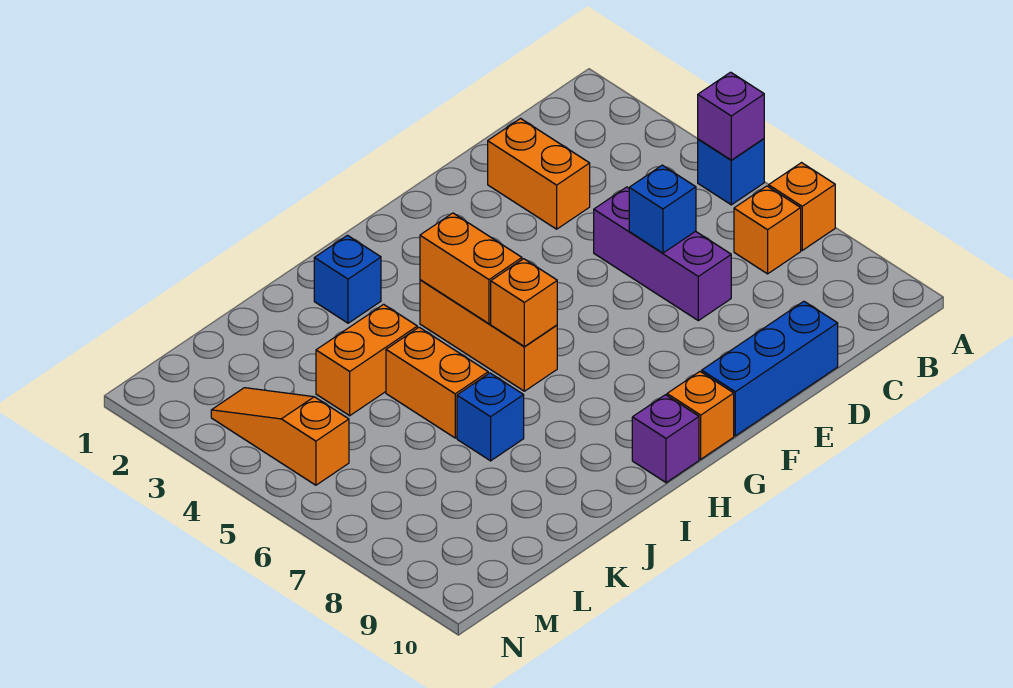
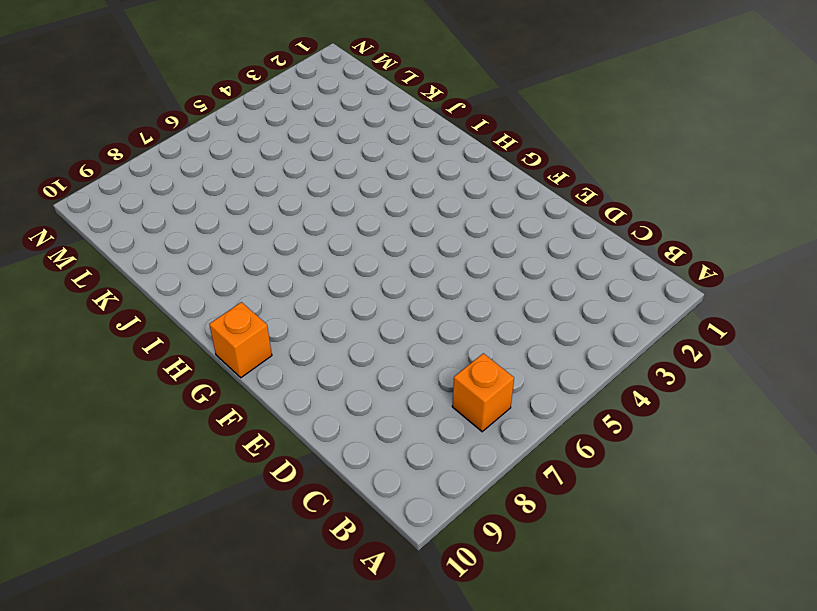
none -> blue brick A5 level 1
none -> orange brick A7 level 1
none -> orange brick D2:D3 level 1

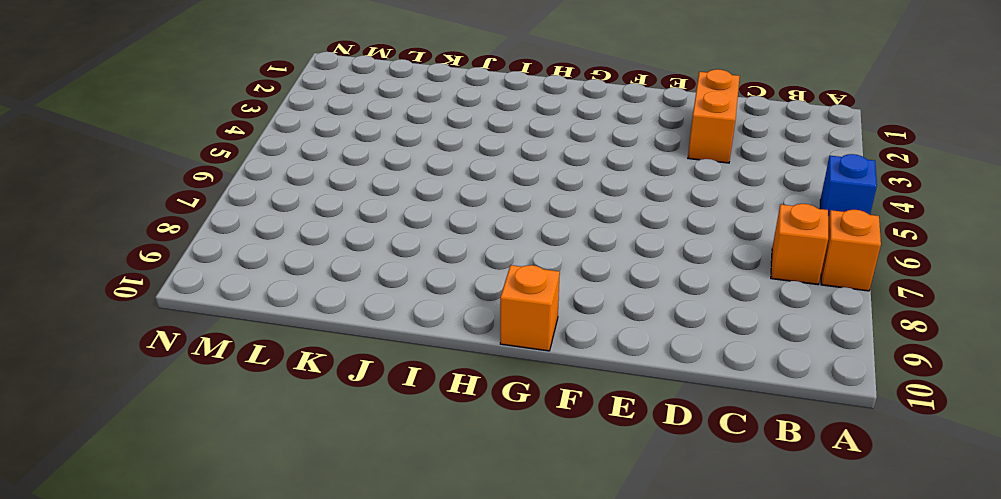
none -> purple brick D5:D7 level 1
none -> blue brick D10:F10 level 1
none -> orange brick H4:H6 level 1

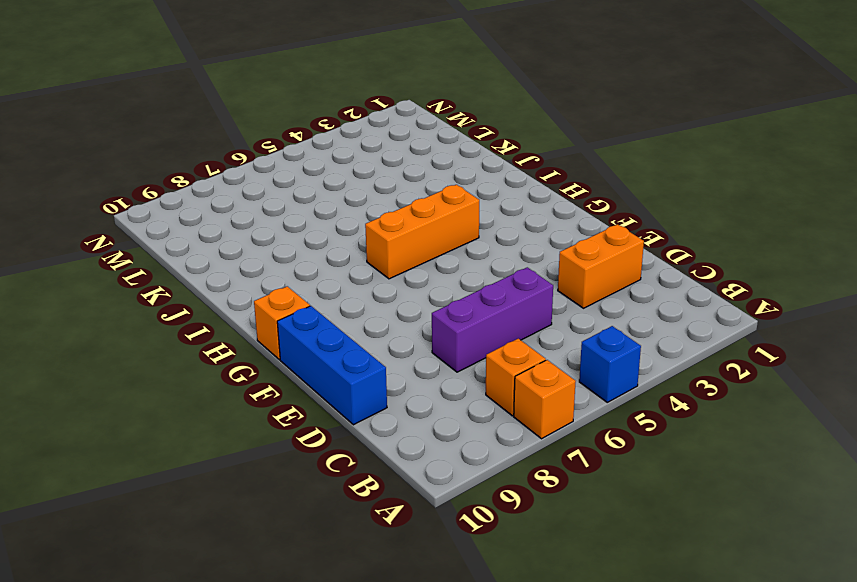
none -> purple brick H10 level 1
none -> blue brick I2 level 1
none -> orange brick J4:K4 level 1

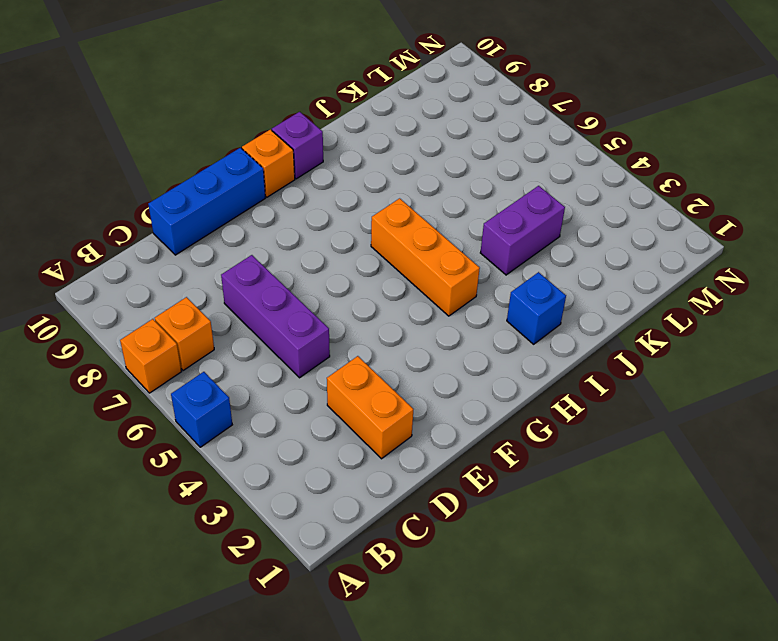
purple brick J4:K4 level 1 -> orange brick J4:K4 level 1
none -> orange brick J5:J6 level 1
none -> blue brick J7 level 1
none -> orange slope M3:M5 level 1 top 5

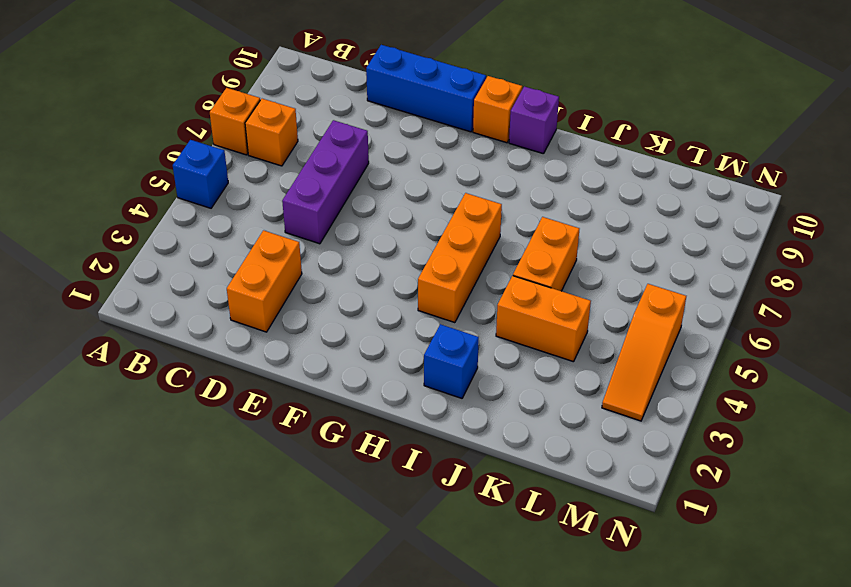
none -> blue brick J7 level 1
none -> purple brick A5 level 2
none -> blue brick D6 level 2

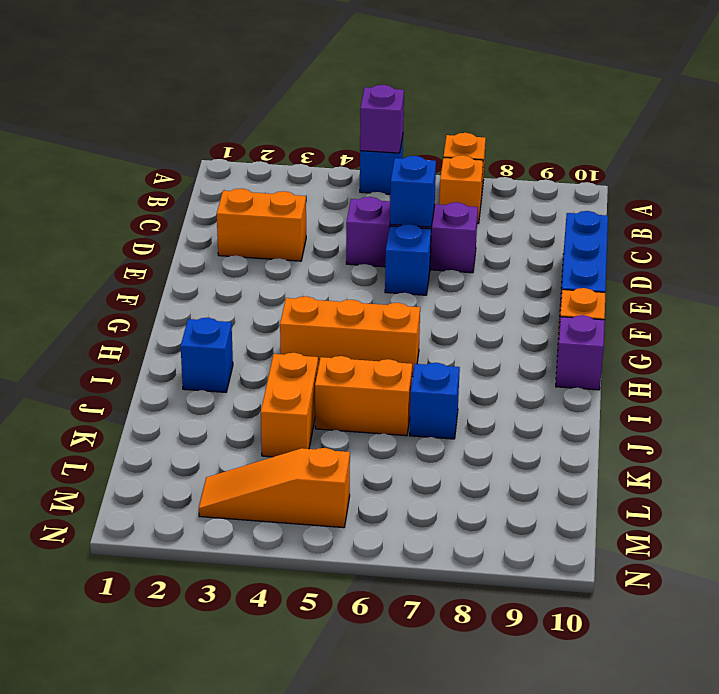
blue brick E6 level 1 -> none
none -> orange brick H4:H5 level 2
none -> orange brick H6 level 2

